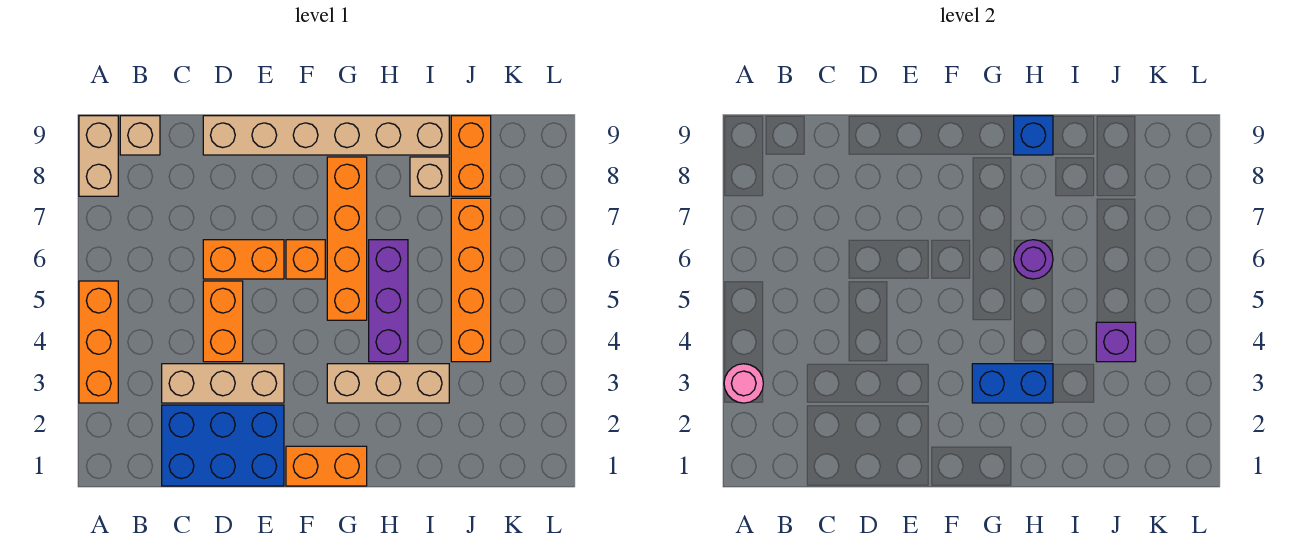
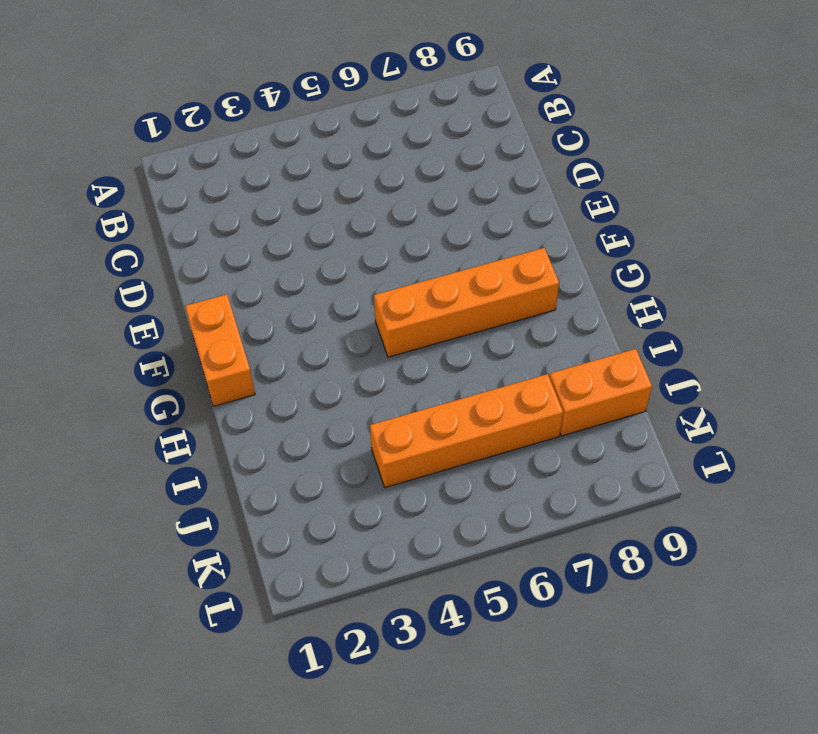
none -> orange brick A3:A5 level 1
none -> tan brick A8:A9 level 1
none -> tan brick B9 level 1

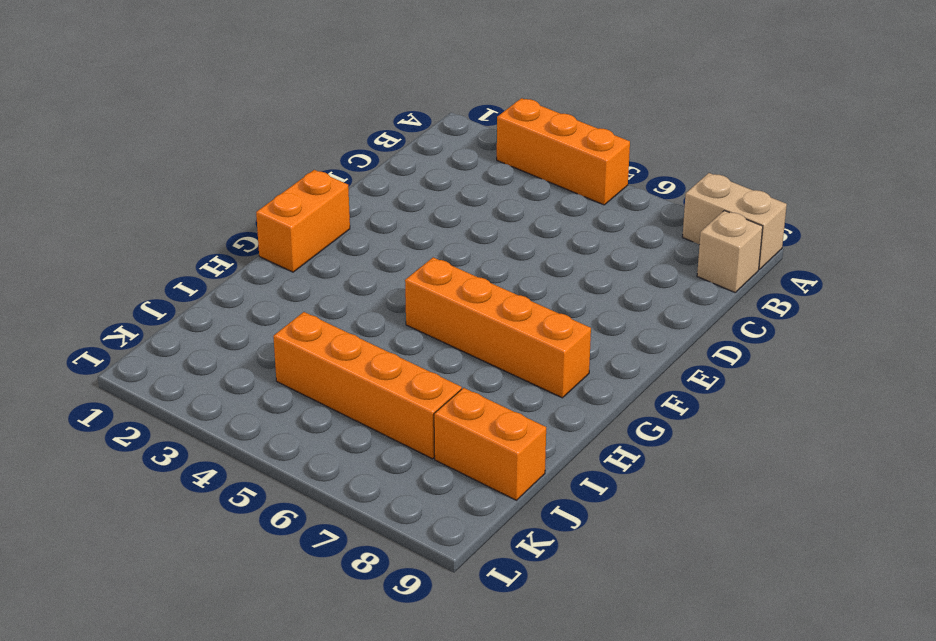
none -> blue brick C1:E2 level 1
none -> tan brick C3:E3 level 1
none -> orange brick D4:D5 level 1

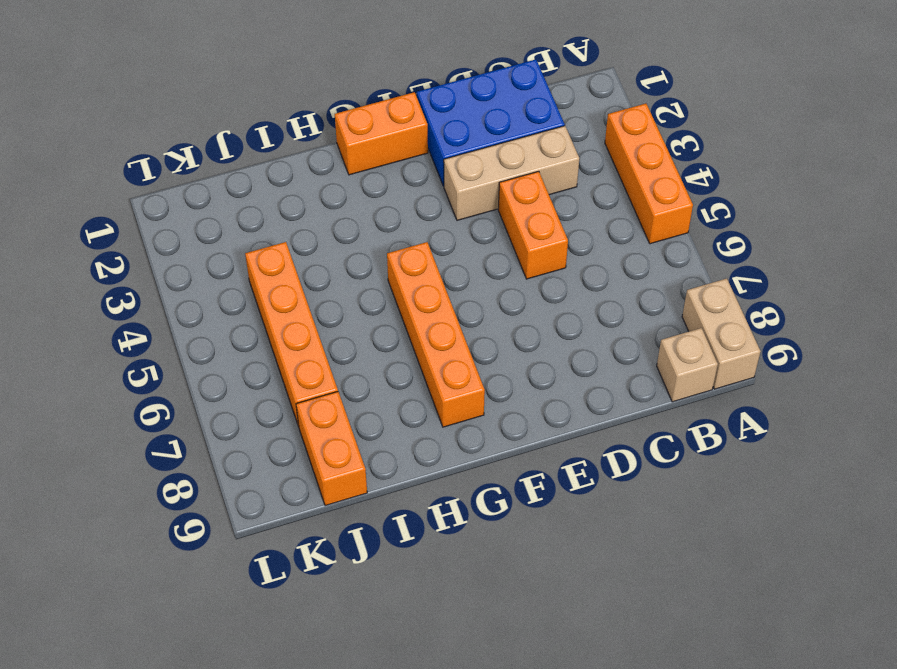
none -> orange brick D6:E6 level 1
none -> tan brick D9:I9 level 1
none -> orange brick F6 level 1

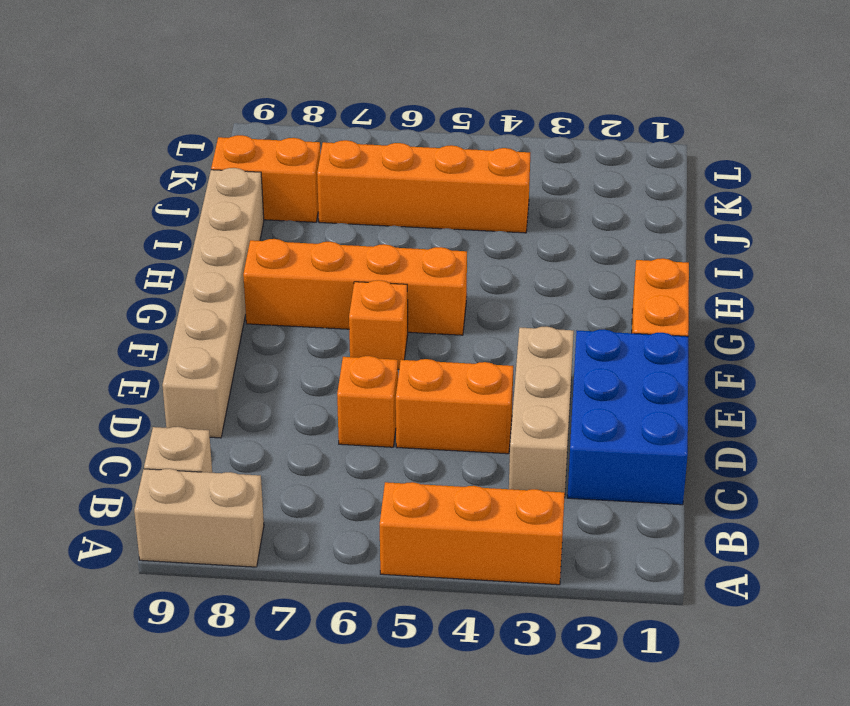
orange brick D6 level 1 -> orange brick D6:E6 level 1
none -> tan brick G3:I3 level 1
none -> purple brick H4:H6 level 1
none -> tan brick I8 level 1

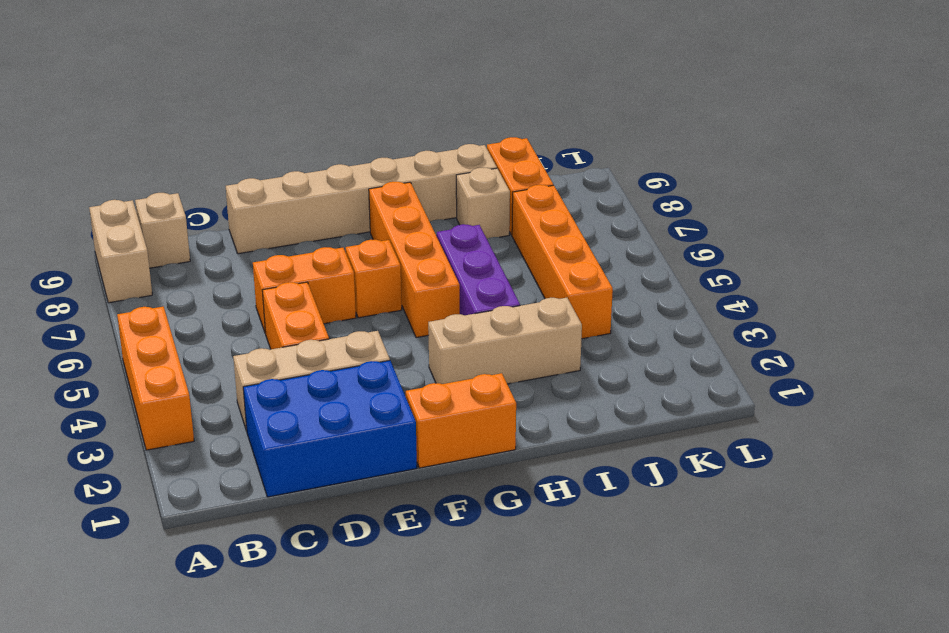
none -> pink round brick A3 level 2
none -> blue brick G3:H3 level 2
none -> purple round brick H6 level 2

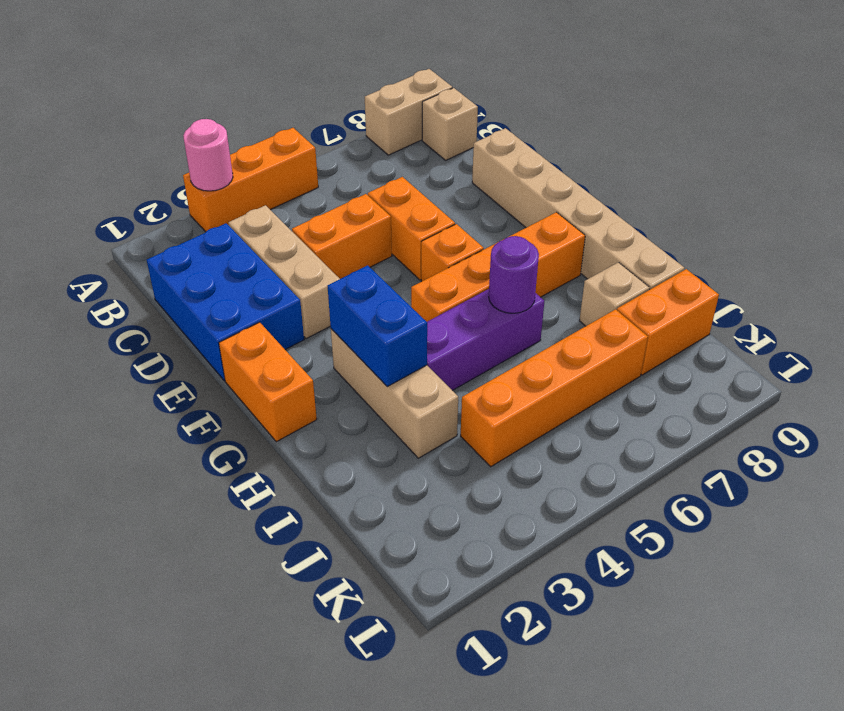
none -> blue brick H9 level 2
none -> purple brick J4 level 2

